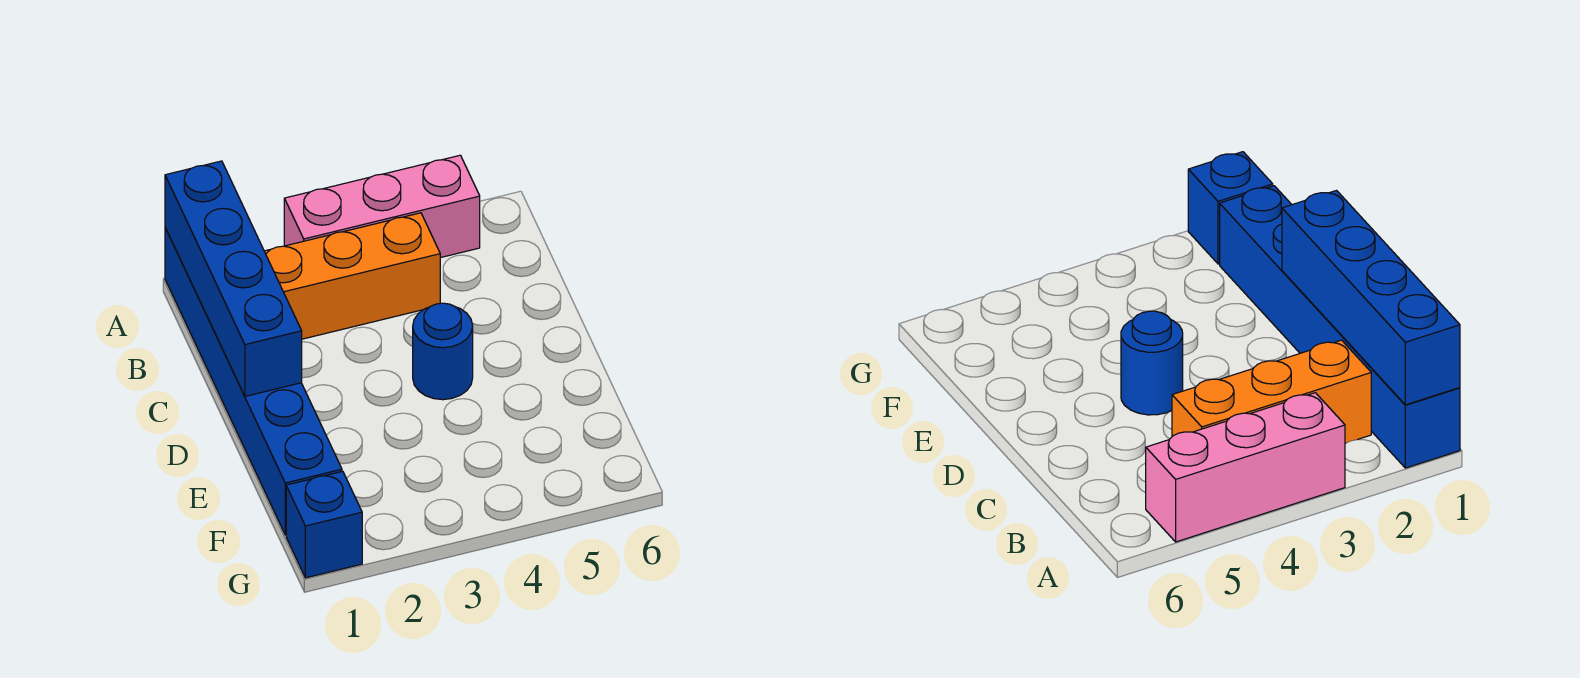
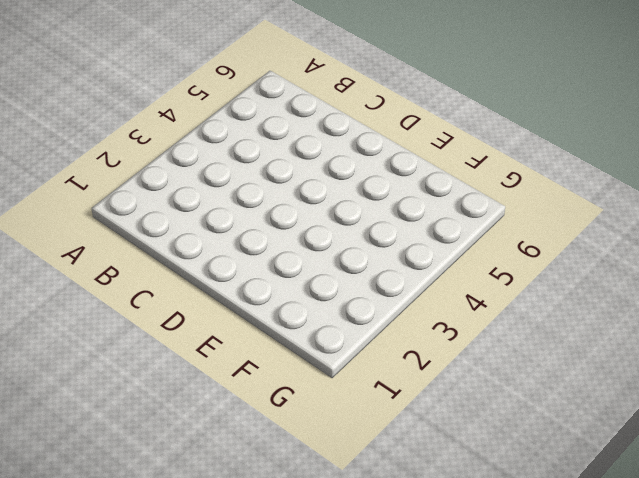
none -> blue brick A1:F1 level 1
none -> pink brick A3:A5 level 1

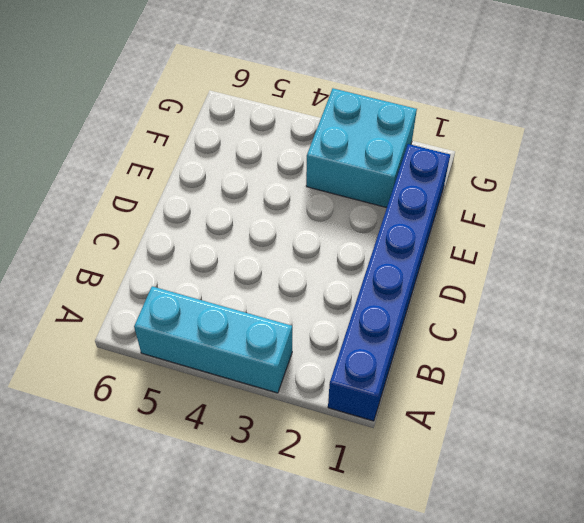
cyan brick A3:A5 level 1 -> pink brick A3:A5 level 1
cyan brick F2:G3 level 1 -> none
none -> orange brick B2:B4 level 1
none -> blue round brick D4 level 1

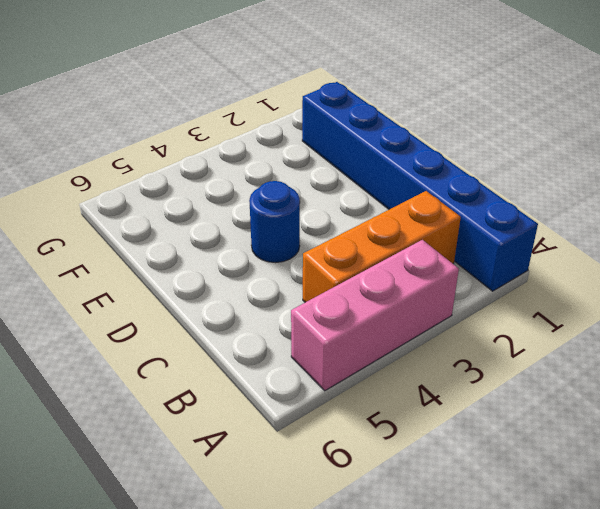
none -> blue brick G1 level 1
none -> blue brick A1:D1 level 2

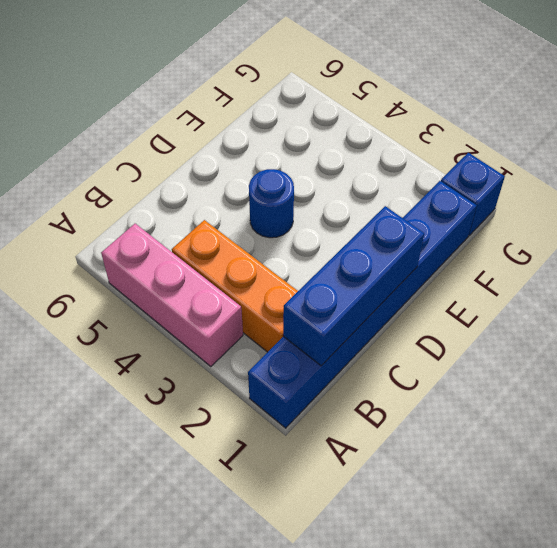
blue brick B1:D1 level 2 -> blue brick A1:D1 level 2

